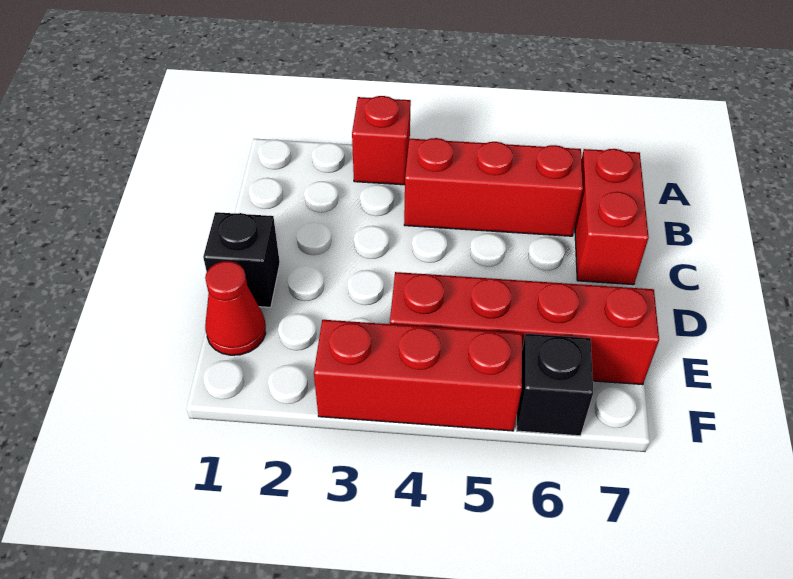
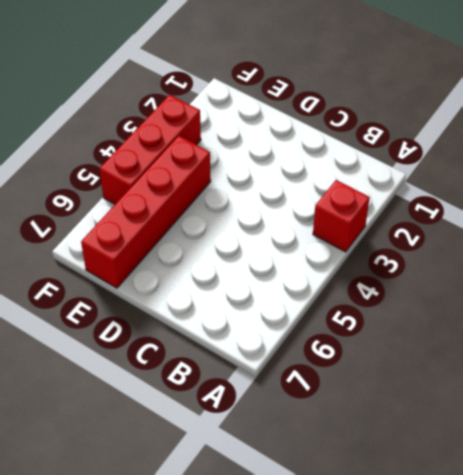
none -> red brick B4:B6 level 1
none -> red brick B7:C7 level 1

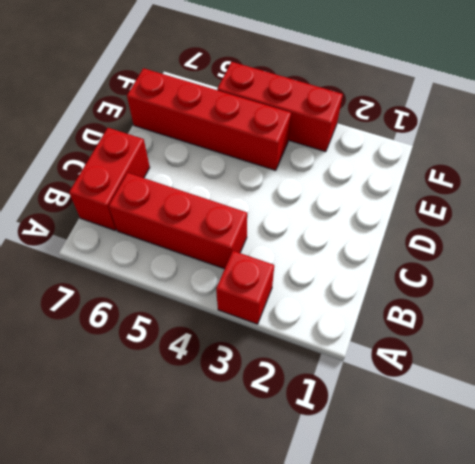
none -> black brick D1 level 1
none -> red cone E1 level 1

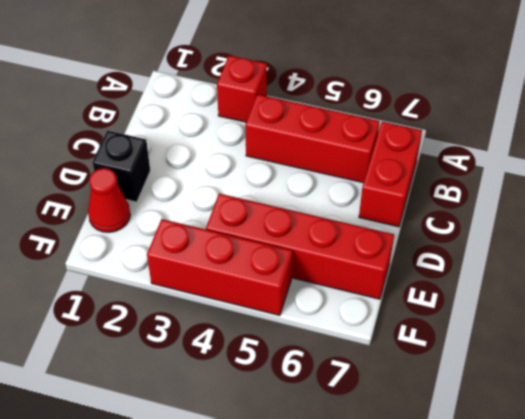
none -> black brick F6 level 1

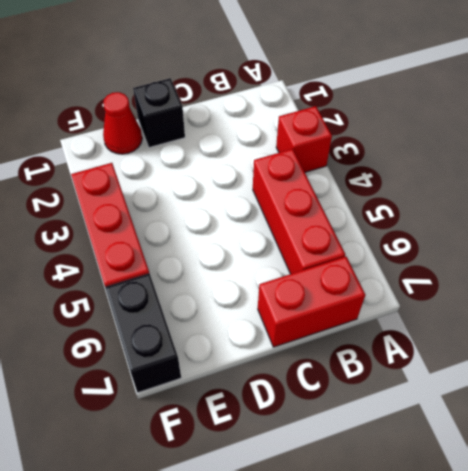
black brick F6:F7 level 1 -> black brick F6 level 1
none -> red brick E4:E7 level 1

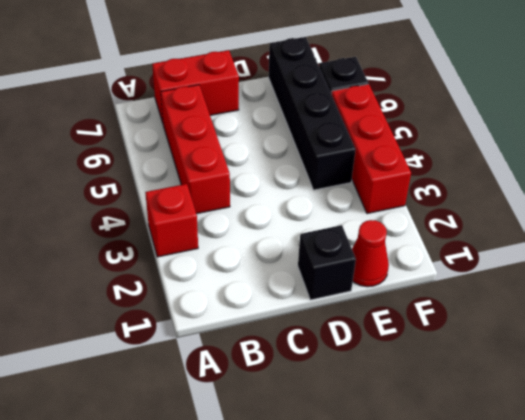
black brick E4:E7 level 1 -> red brick E4:E7 level 1

